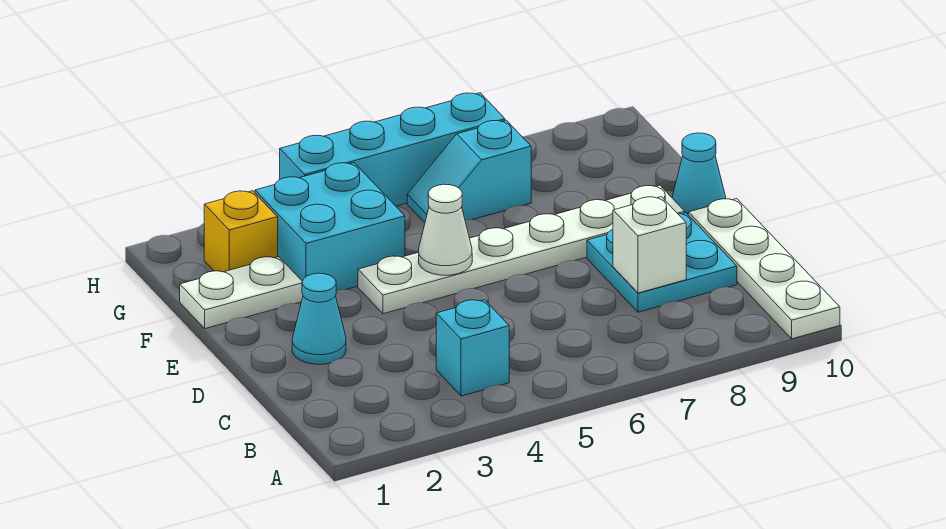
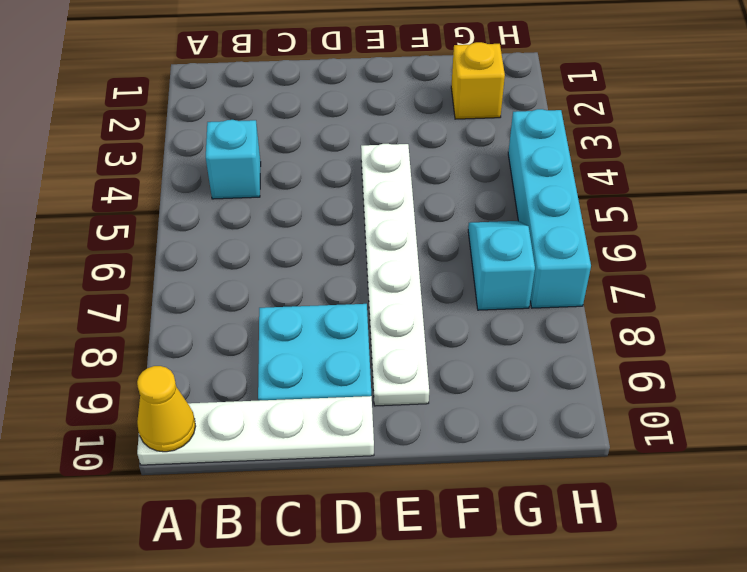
yellow cone A10 level 2 -> none
none -> cyan cone D2 level 1
none -> cyan cone E10 level 1
none -> white plate F1:F2 level 1

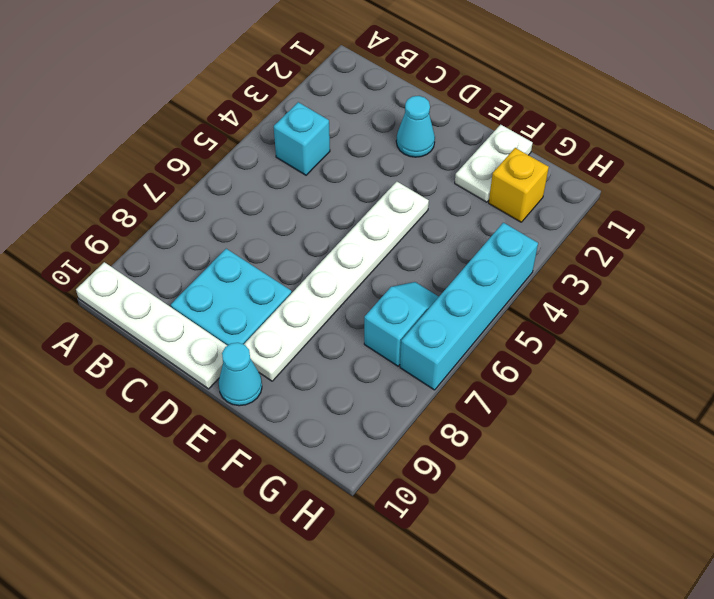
none -> cyan brick F3:G4 level 1
none -> white brick C8 level 2
none -> white cone E5 level 2

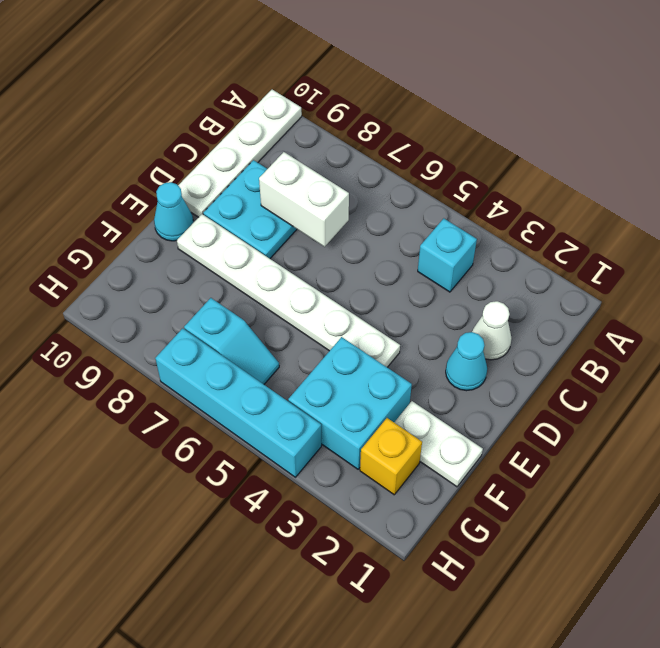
white cone C2 level 1 -> white cone E5 level 2
white brick C7:C8 level 2 -> white brick C8 level 2

